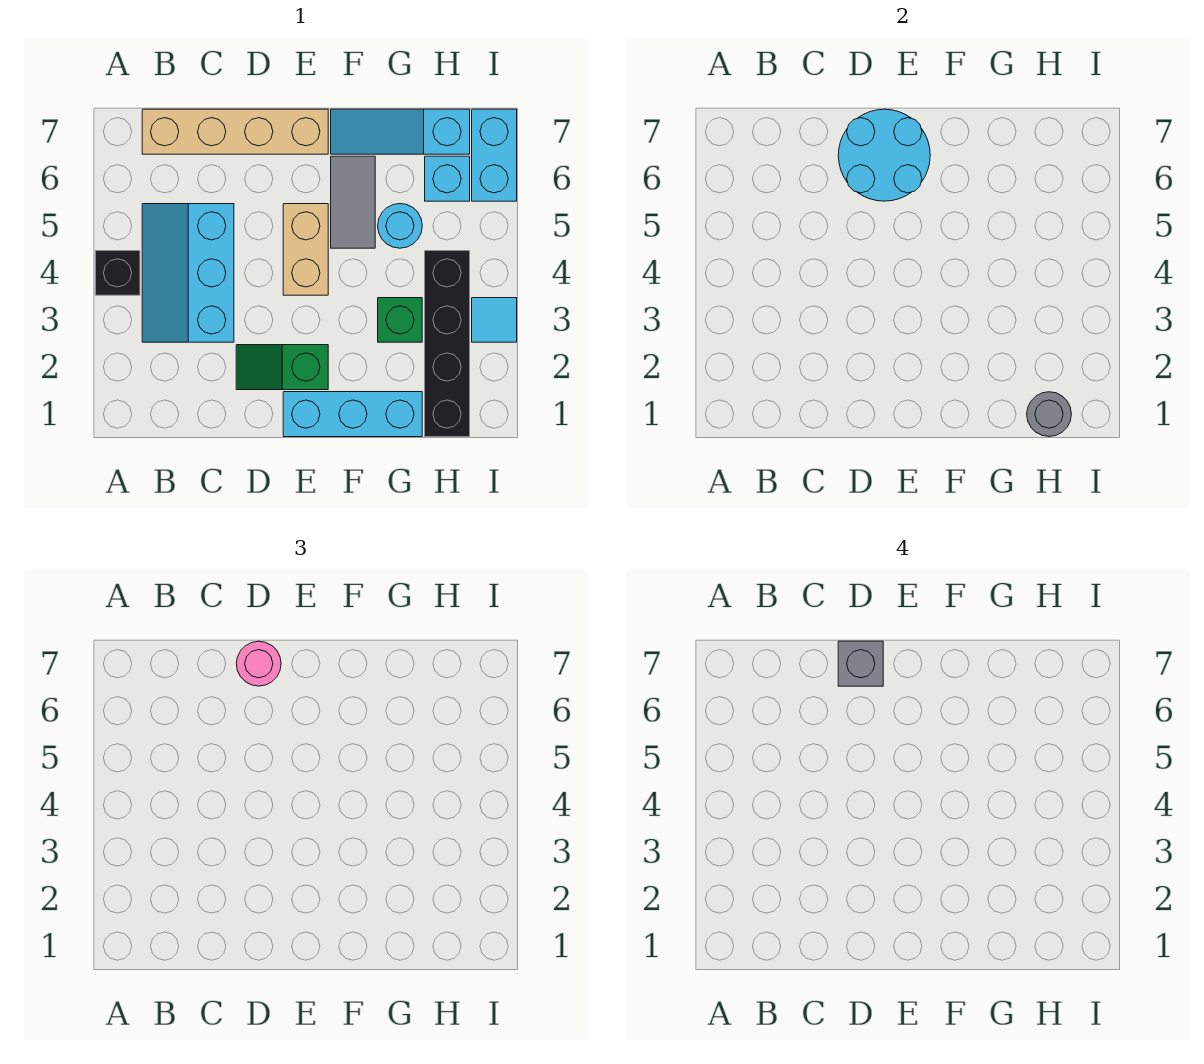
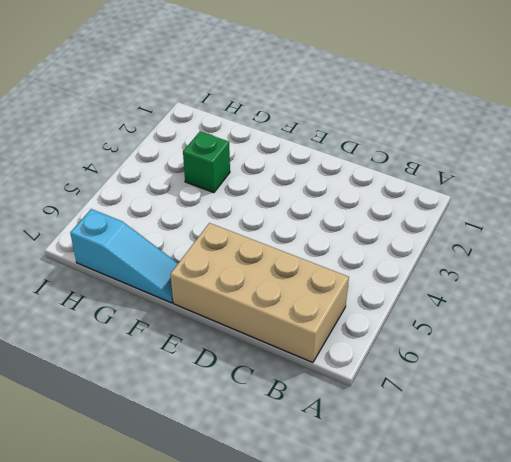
tan brick B6:E7 level 1 -> tan brick B7:E7 level 1
none -> black brick A4 level 1
none -> cyan slope B3:C5 level 1 top C
none -> green slope D2:E2 level 1 top E

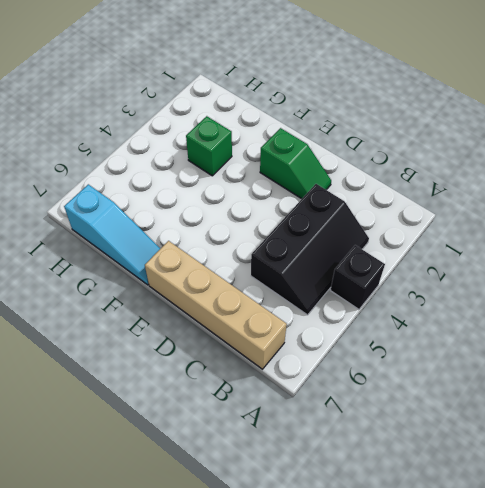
black slope B3:C5 level 1 top C -> cyan slope B3:C5 level 1 top C
none -> cyan brick E1:G1 level 1
none -> tan brick E4:E5 level 1
none -> grey tile F5:F6 level 1

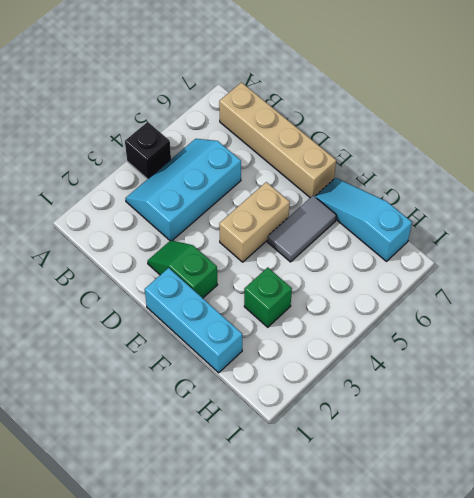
none -> cyan round brick G5 level 1
none -> black brick H1:H4 level 1
none -> cyan brick H6 level 1

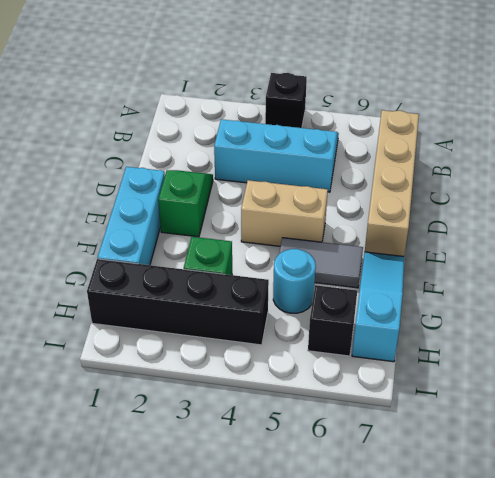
black brick H6 level 1 -> cyan brick H6 level 1
none -> cyan tile I3 level 1
none -> cyan brick I6:I7 level 1
none -> cyan round brick D6:E7 level 2

